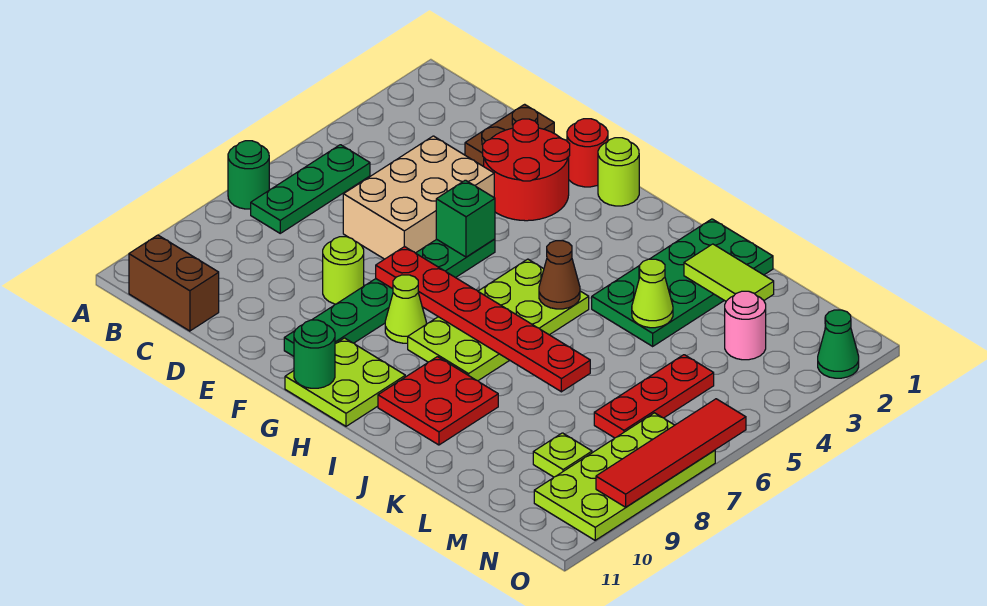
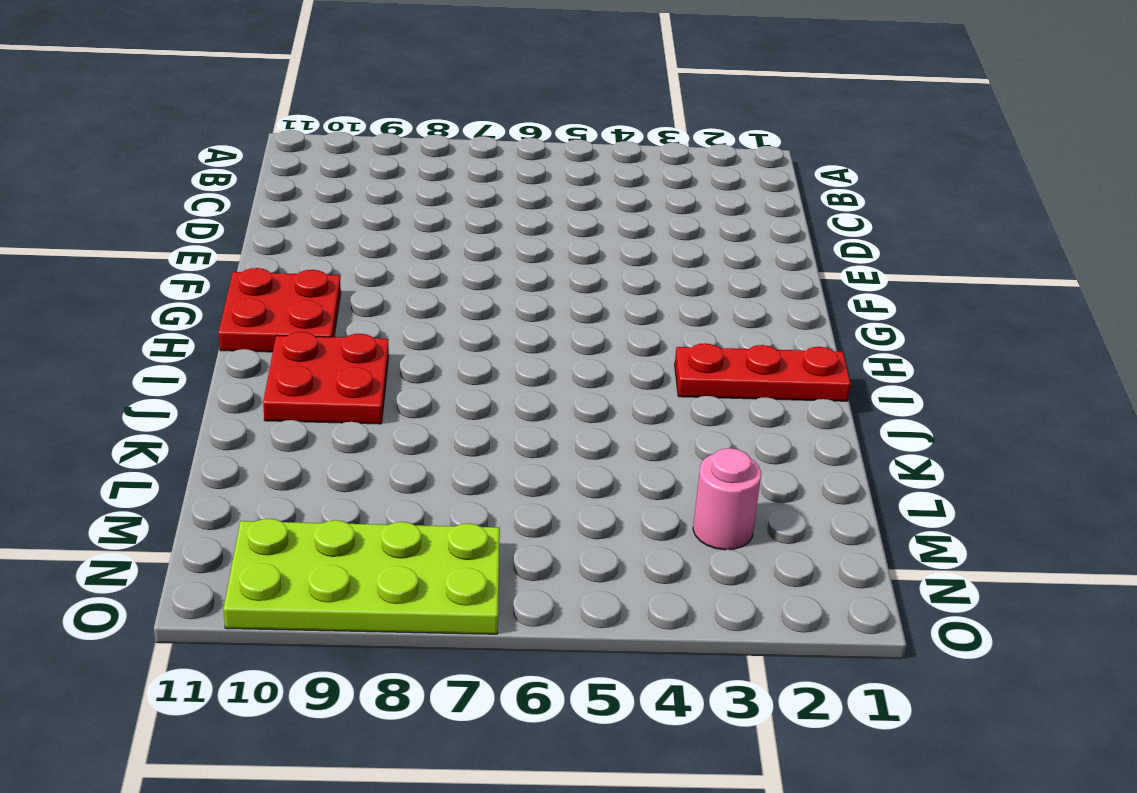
red plate G10:H11 level 1 -> lime plate G10:H11 level 1
red plate I1:I3 level 1 -> red plate M5:M7 level 1
none -> green round brick A7 level 1
none -> green plate B5:B7 level 1
none -> brown brick B11:C11 level 1

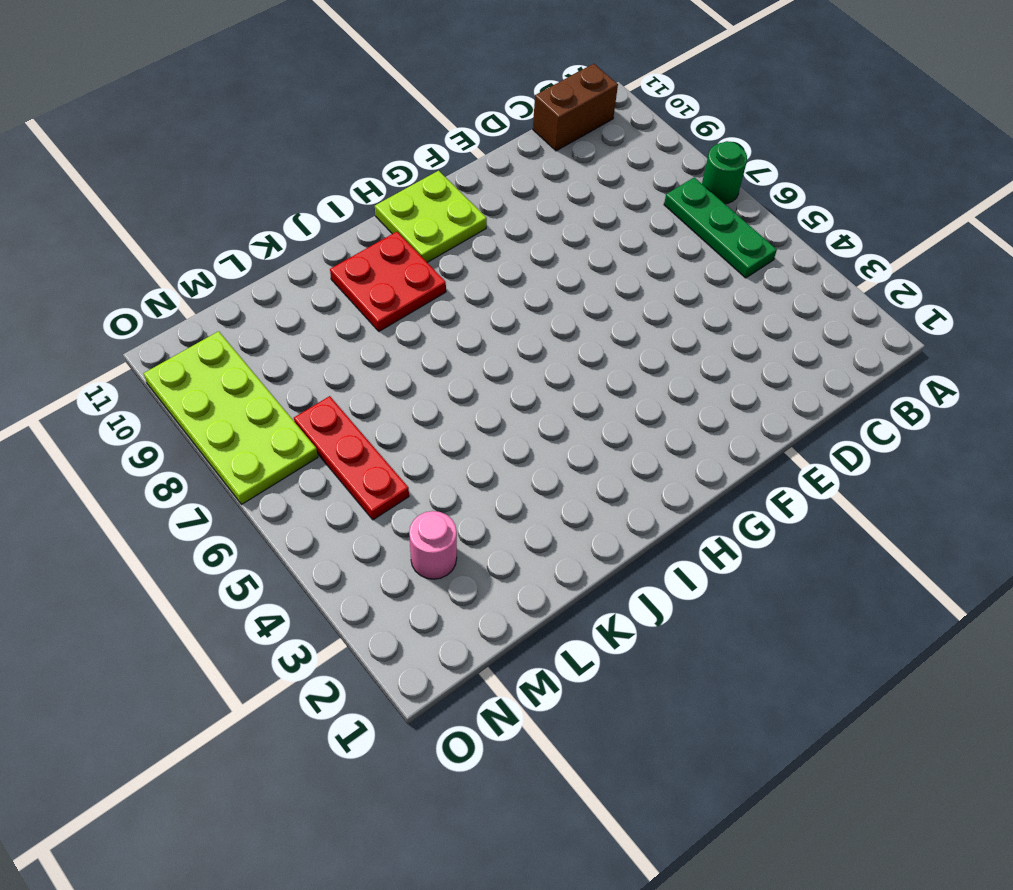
none -> brown plate D1:D2 level 1
none -> tan brick D4:E6 level 1
none -> red round brick E2:F3 level 1

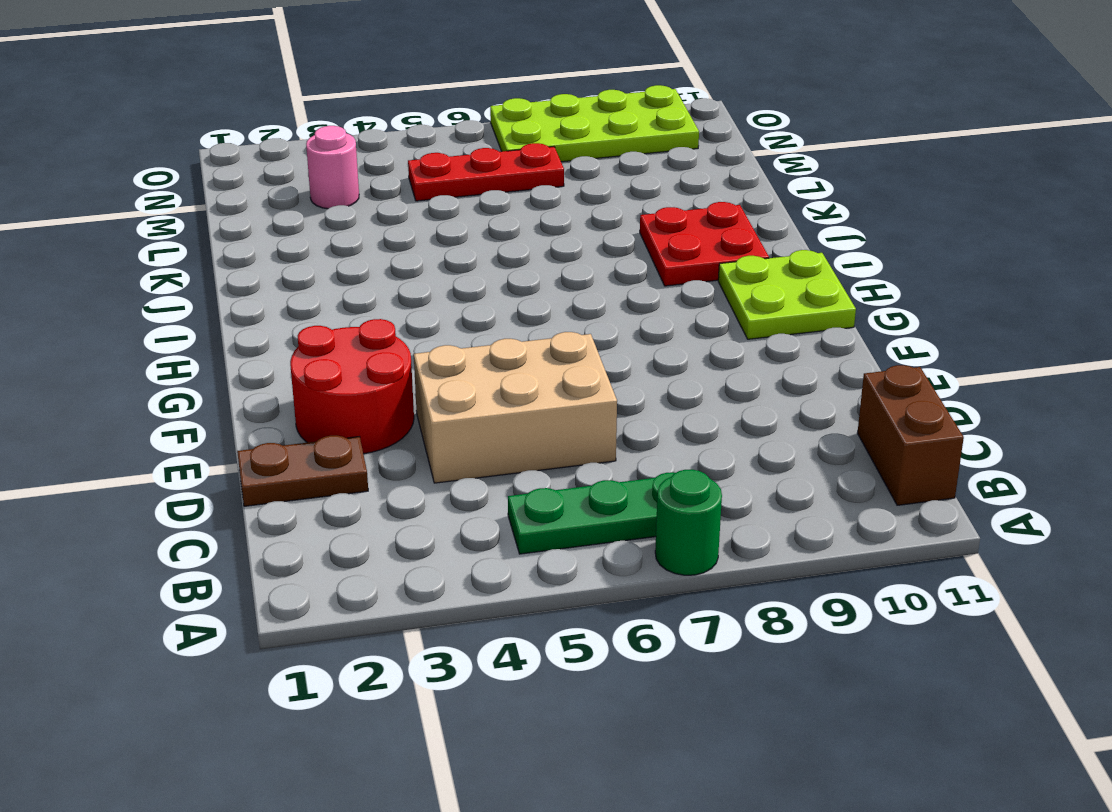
none -> lime round brick E8 level 1
none -> red round brick F1 level 1
none -> green plate F5:F10 level 1

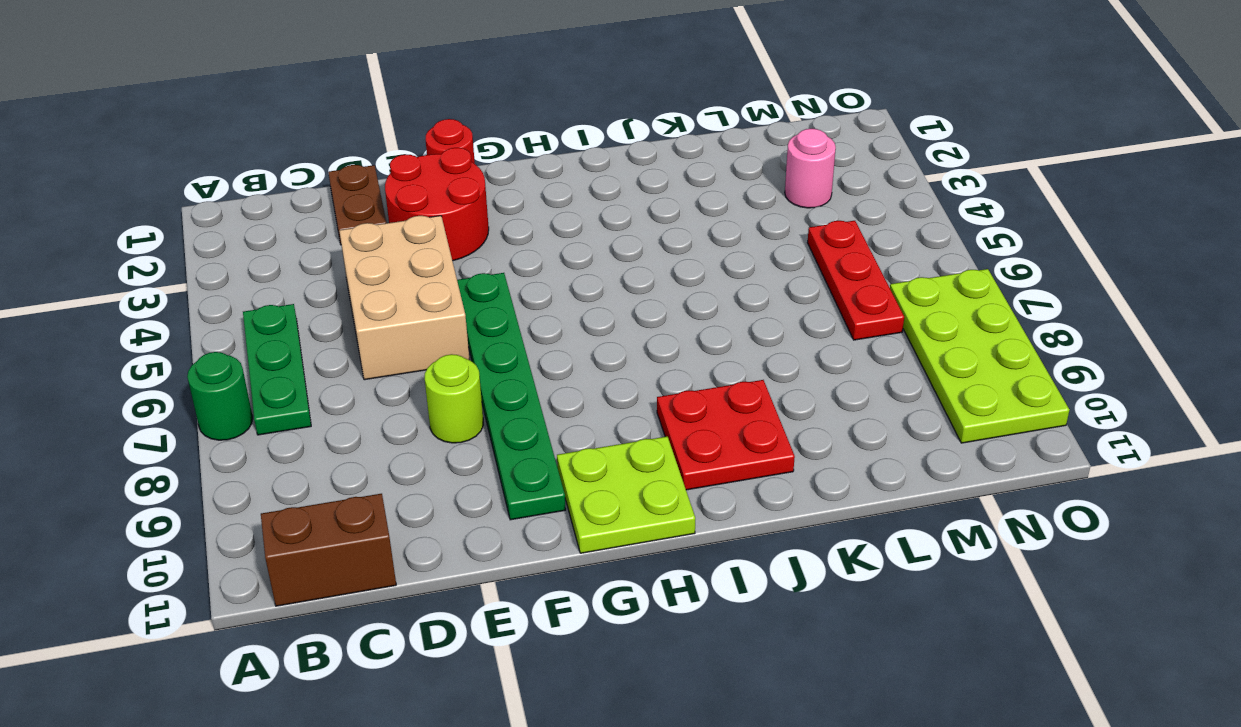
none -> lime round brick G1 level 1
none -> lime cone G8 level 1
none -> lime plate H5:I8 level 1

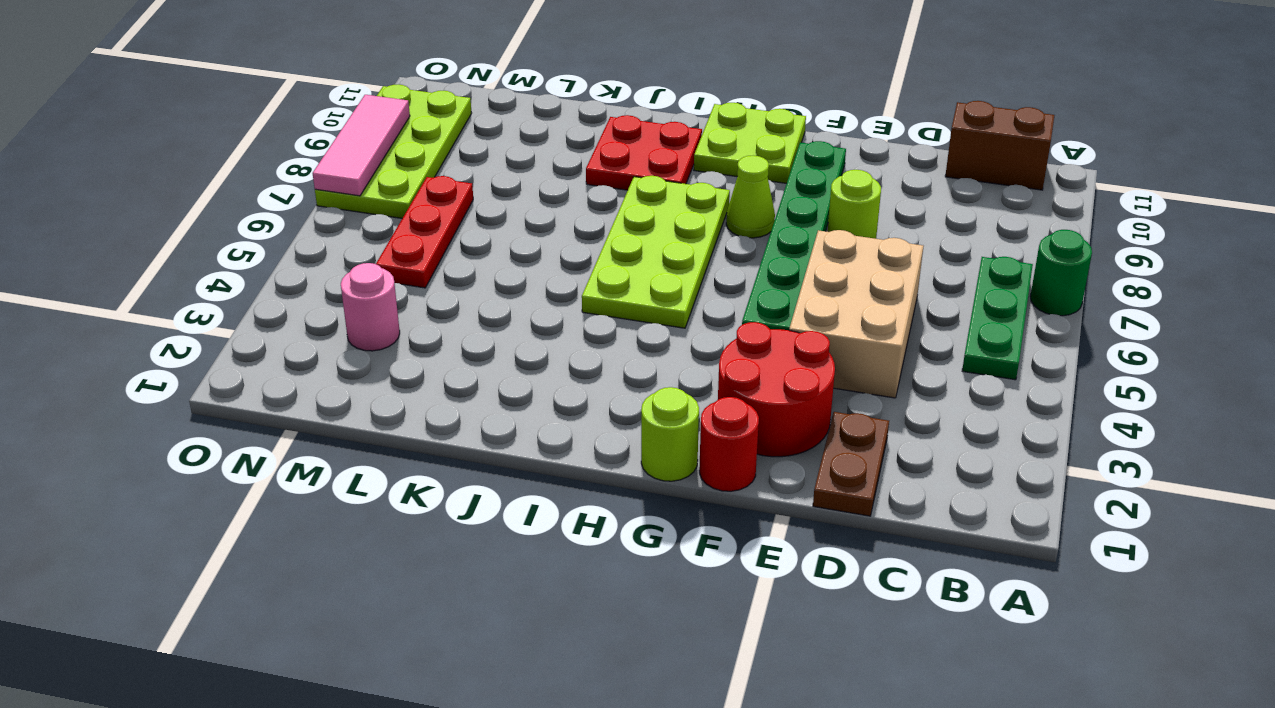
pink tile O7:O9 level 2 -> red tile O6:O9 level 2
none -> green plate J1:K4 level 1
none -> lime plate M9 level 1
none -> green cone O2 level 1

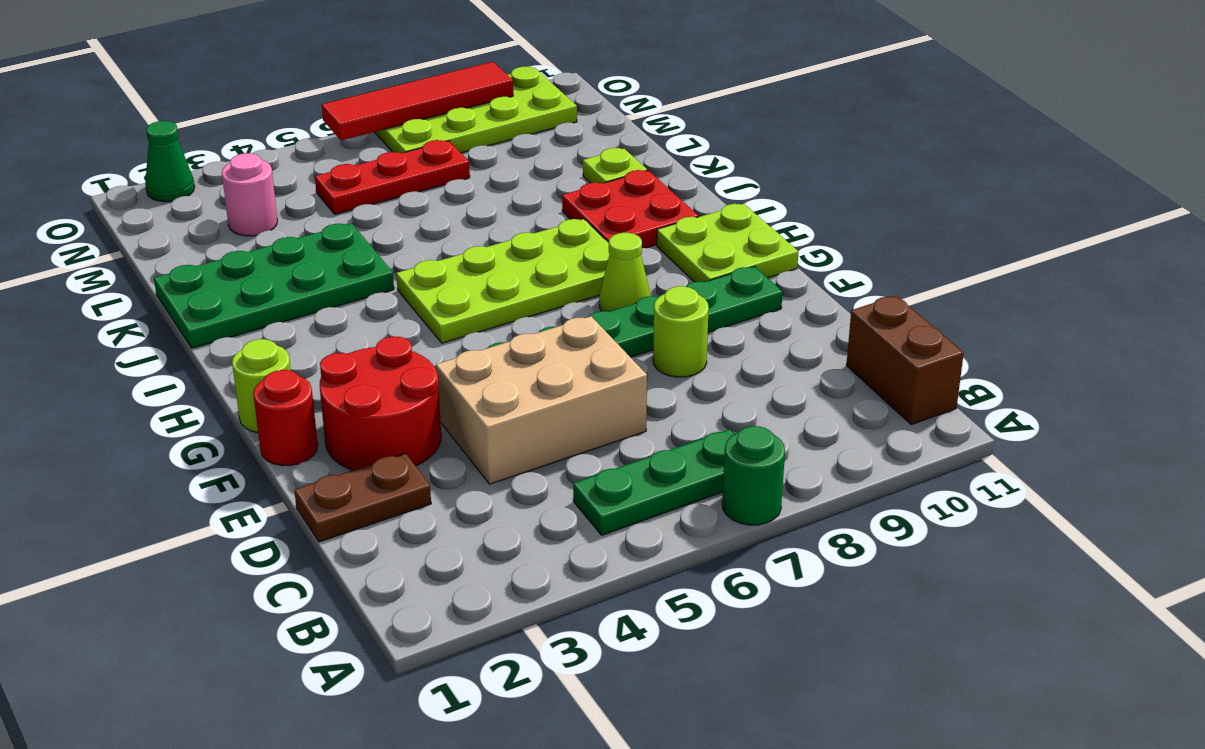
lime plate K10 level 1 -> lime plate M9 level 1
none -> green brick F5 level 2
none -> red plate F7:K7 level 2
none -> green round brick G11 level 2

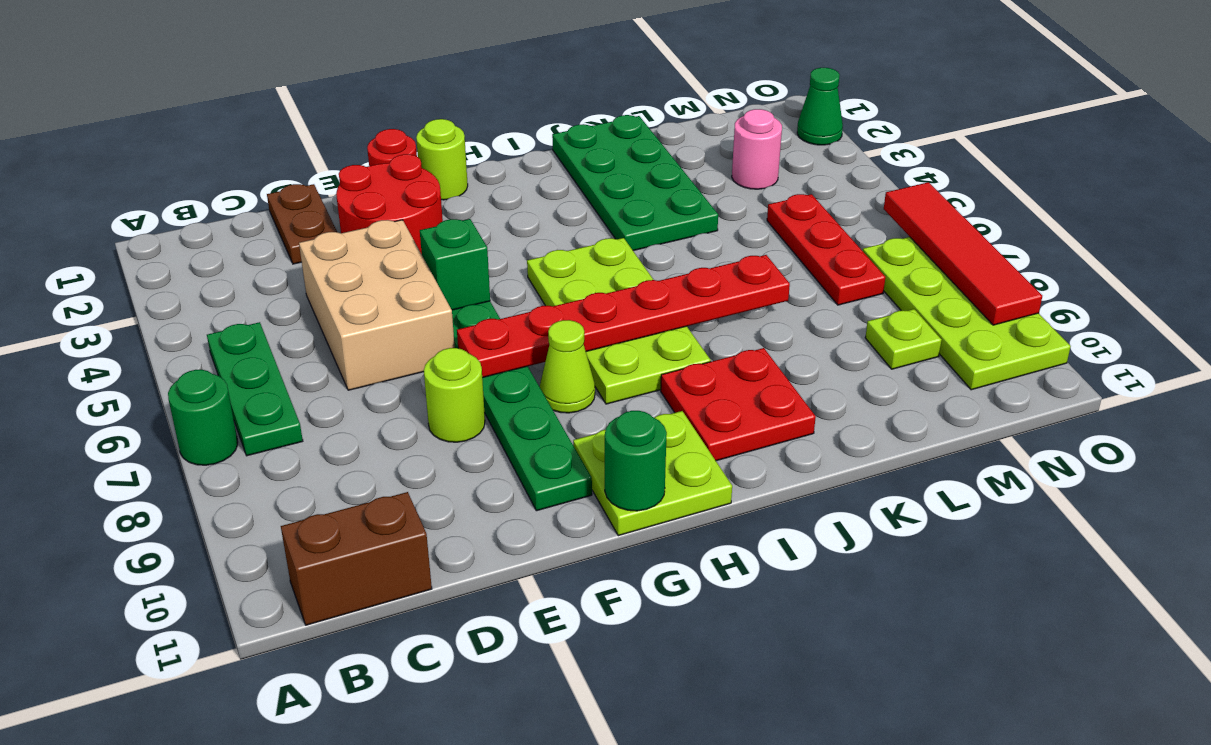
none -> brown cone I5 level 2
none -> lime tile K2:L2 level 2
none -> lime cone K4 level 2

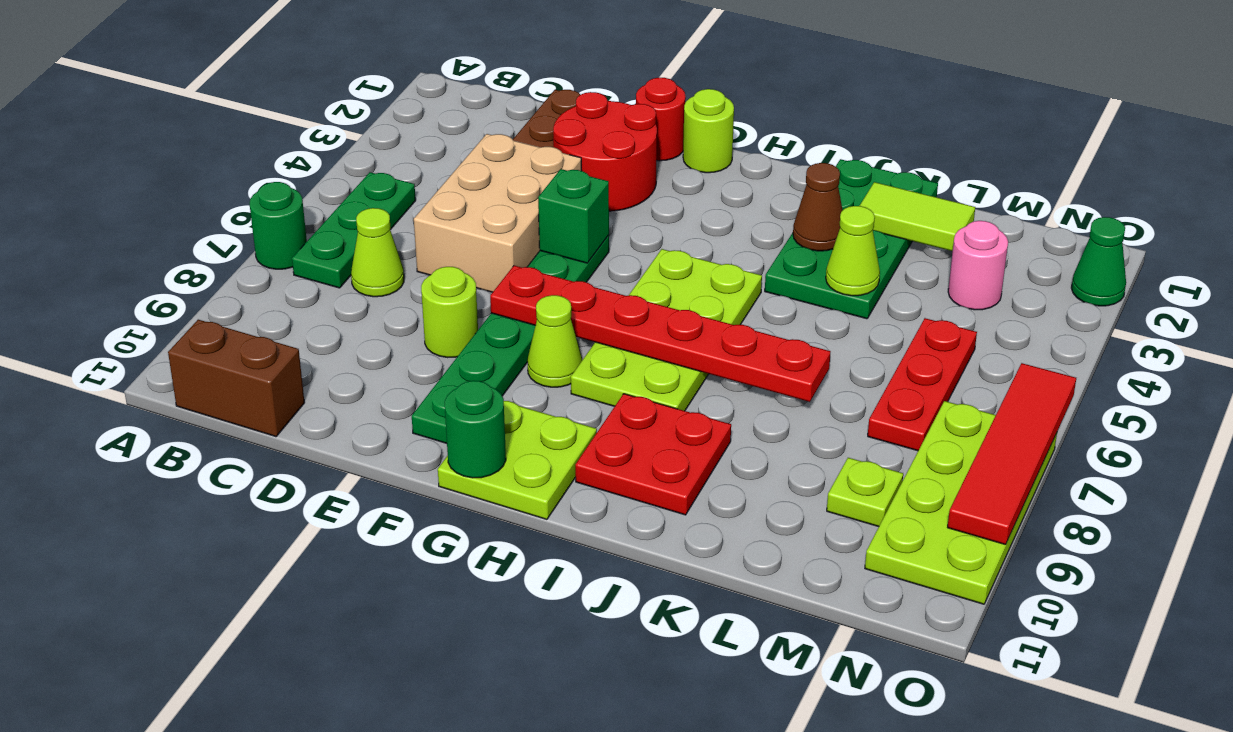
lime cone C7 level 1 -> none
brown cone J3 level 2 -> brown cone I5 level 2

